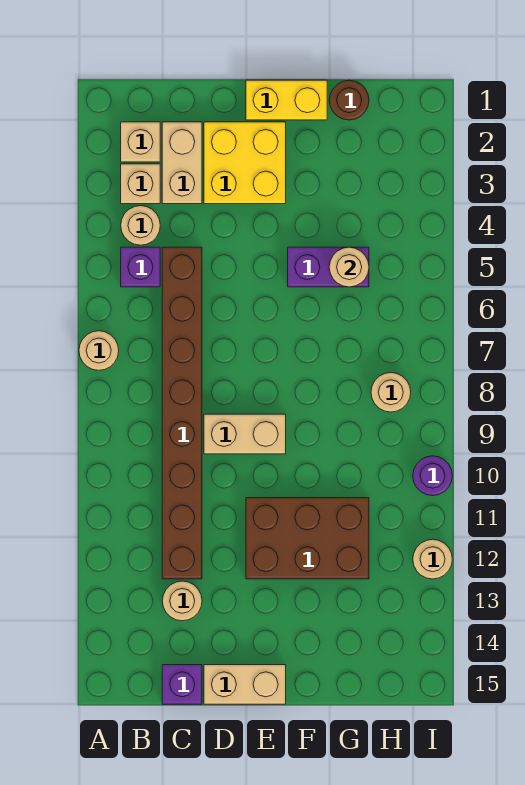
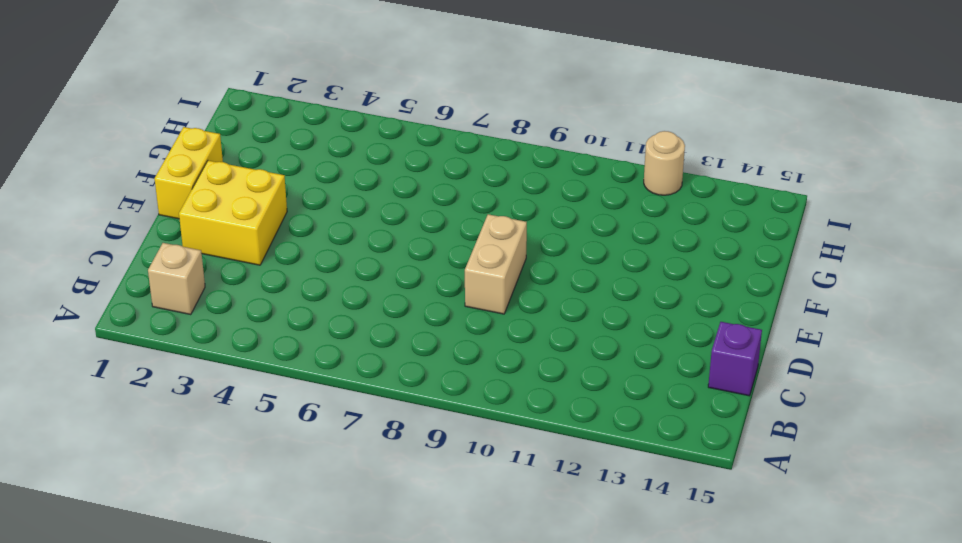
none -> tan round brick A7 level 1
none -> tan brick B3 level 1
none -> tan round brick B4 level 1

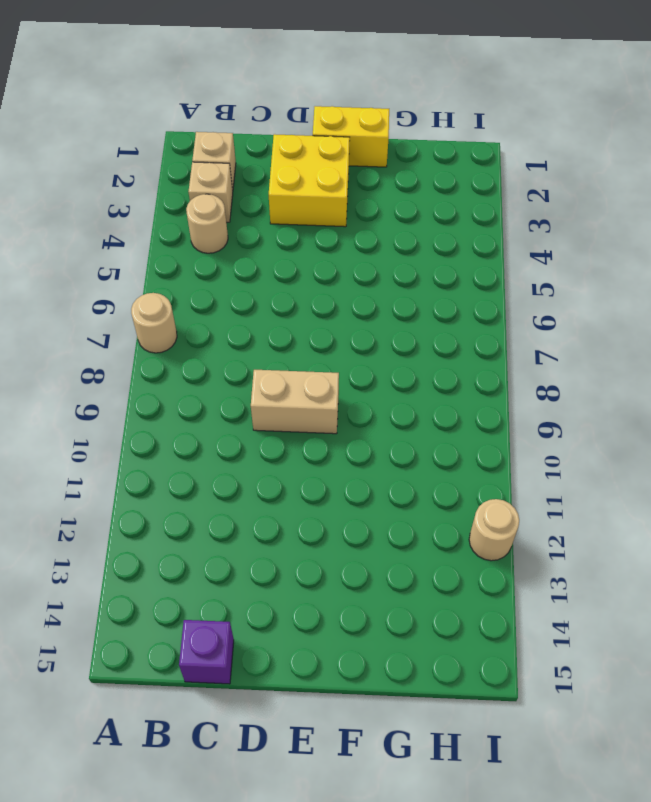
none -> purple brick B5 level 1
none -> tan brick C2:C3 level 1
none -> brown brick C5:C12 level 1

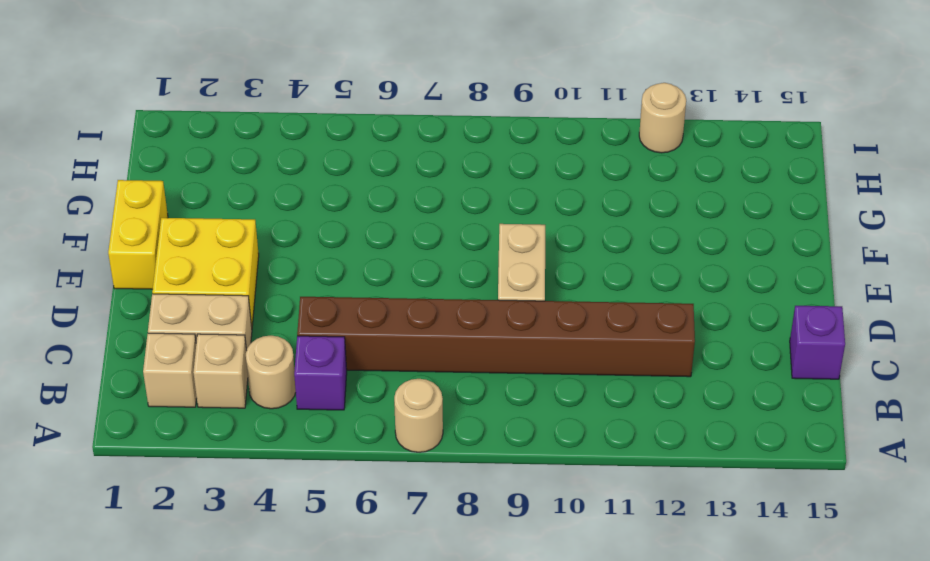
none -> tan round brick C13 level 1
none -> tan brick D15:E15 level 1
none -> brown brick E11:G12 level 1

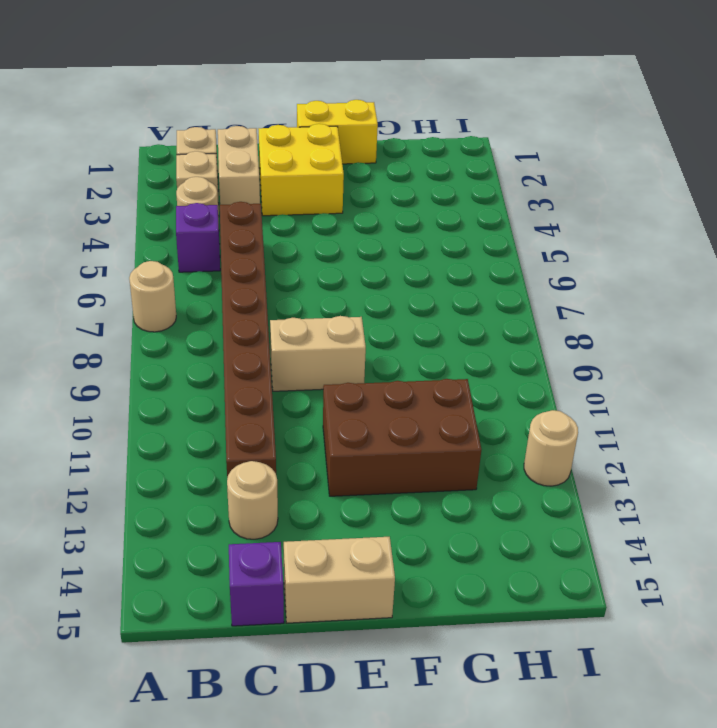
none -> purple brick F5:G5 level 1
none -> brown round brick G1 level 1
none -> tan round brick H8 level 1

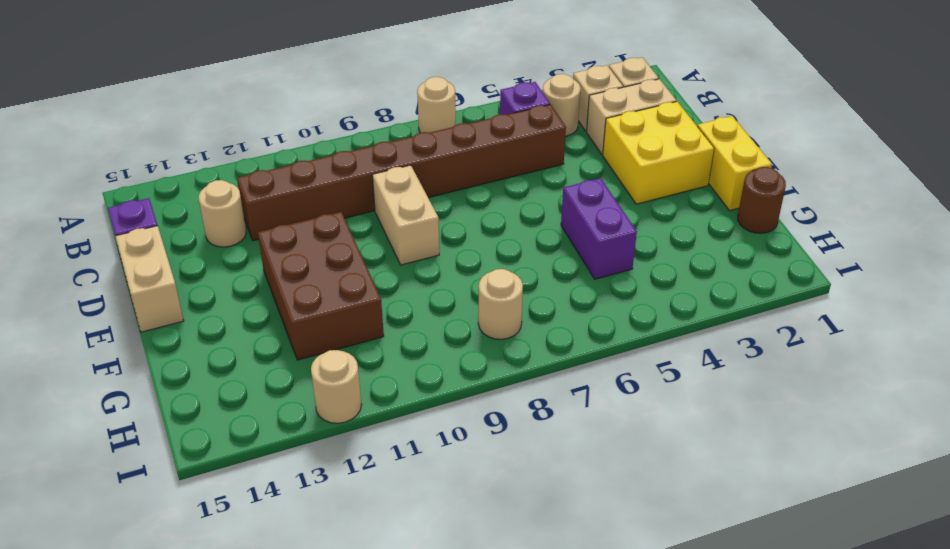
none -> purple round brick I10 level 1
none -> tan round brick G5 level 2

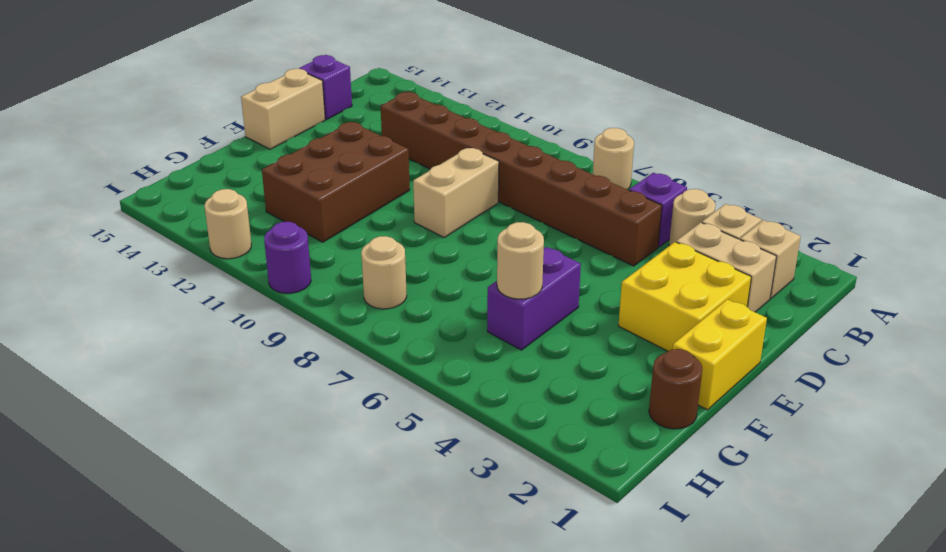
none -> tan round brick C13 level 1

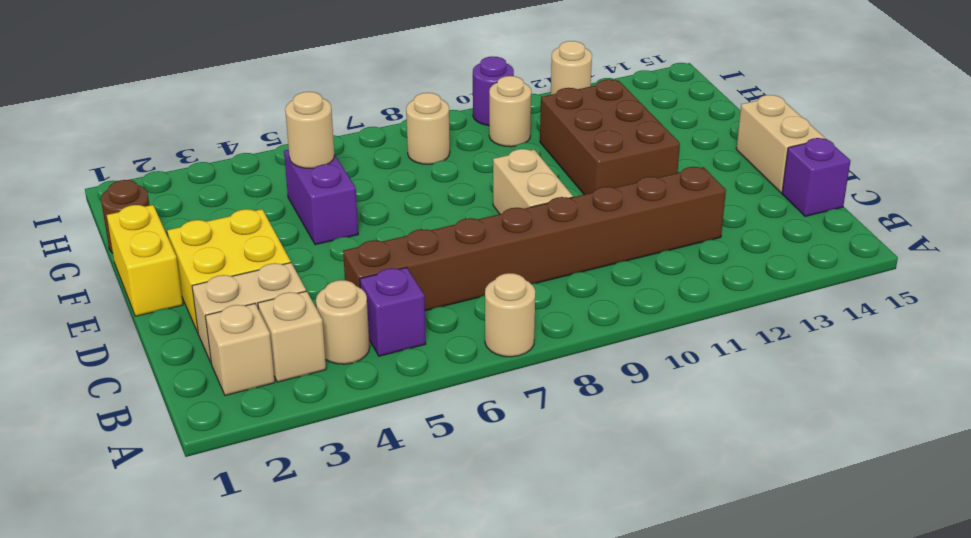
tan round brick H10 level 1 -> tan round brick C13 level 1

